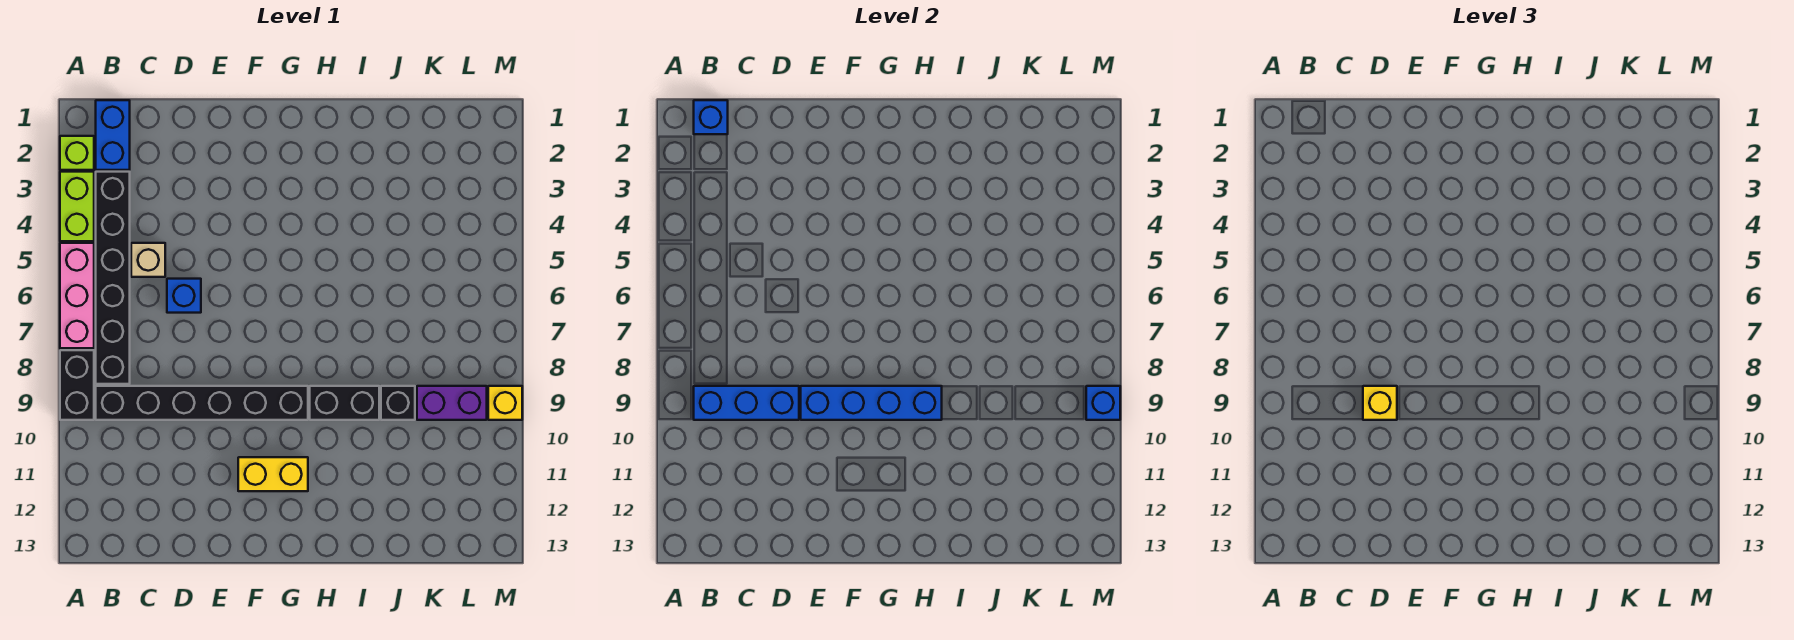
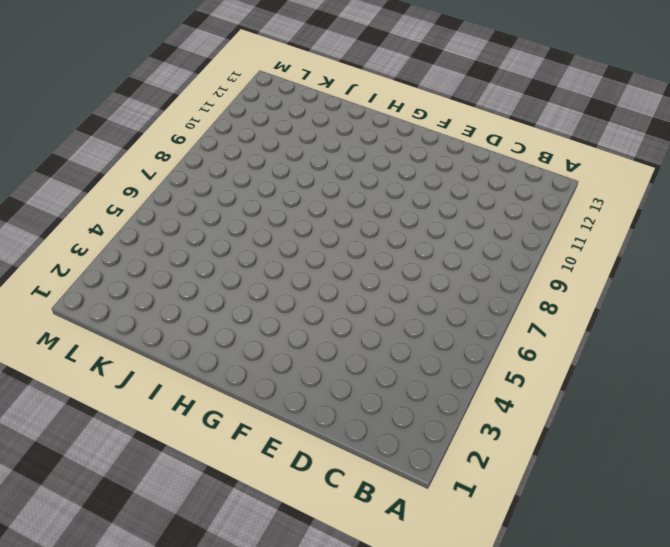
none -> lime brick A2 level 1
none -> lime brick A3:A4 level 1
none -> pink brick A5:A7 level 1

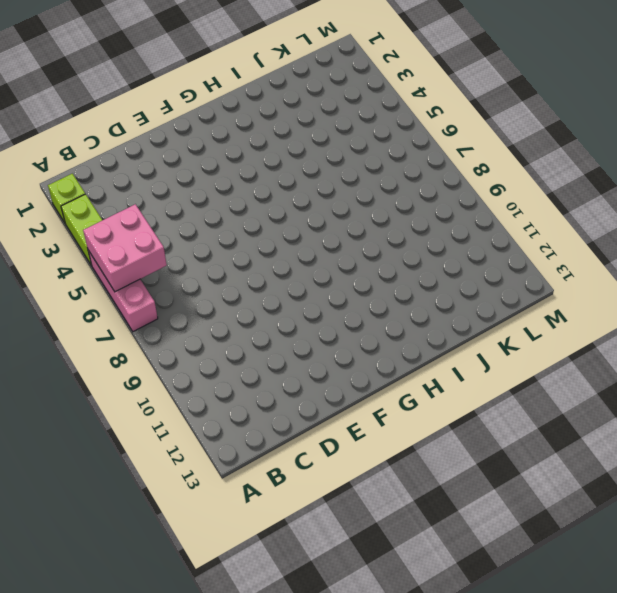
pink brick A5:B6 level 2 -> none
none -> black brick A8:A9 level 1
none -> blue brick B1:B2 level 1
none -> black brick B3:B8 level 1

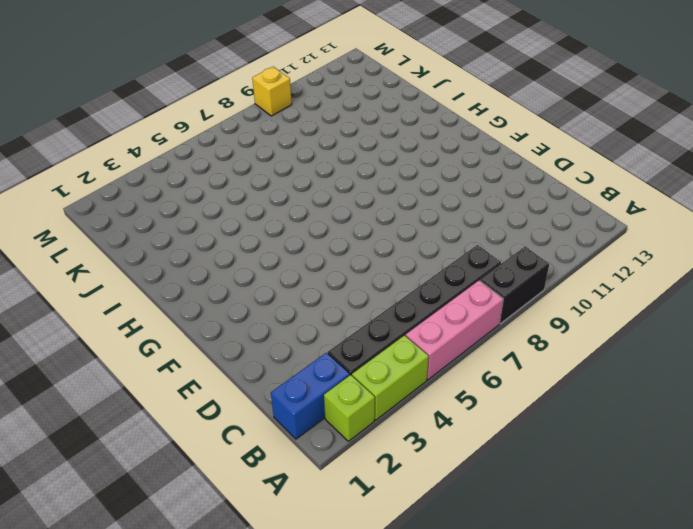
none -> black brick B9:G9 level 1
none -> tan brick C5 level 1
none -> blue brick D6 level 1

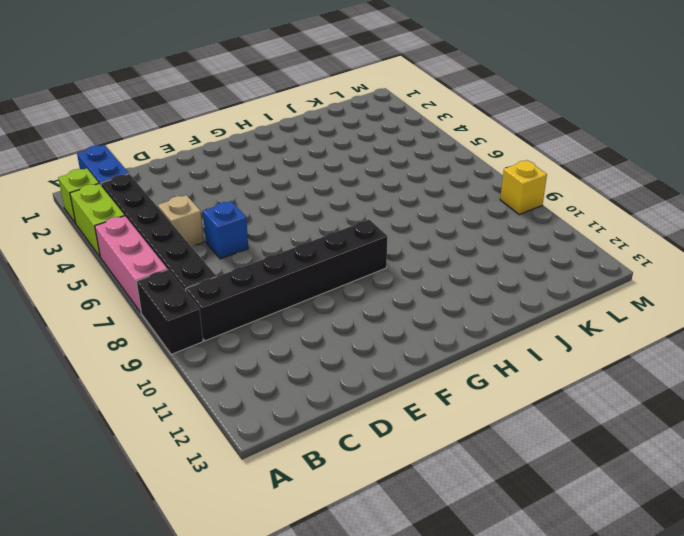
none -> yellow brick F11:G11 level 1
none -> black brick H9:I9 level 1
none -> black brick J9 level 1

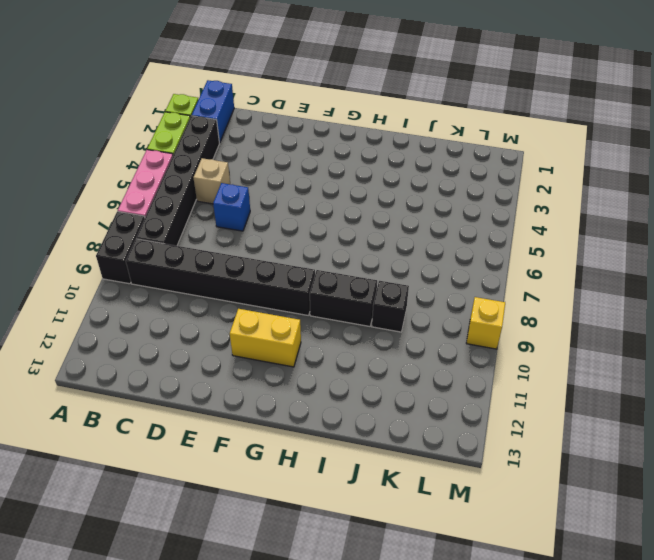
none -> purple brick K9:L9 level 1
none -> blue brick B1 level 2
none -> blue brick B9:D9 level 2

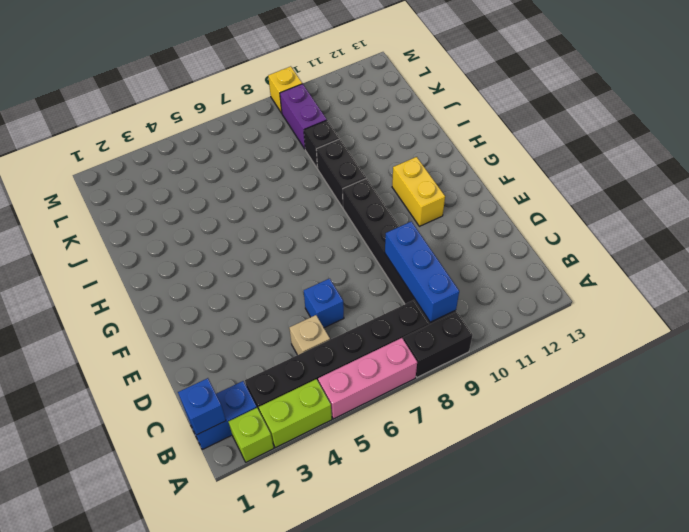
none -> blue brick E9:H9 level 2
none -> blue brick M9 level 2
none -> yellow brick D9 level 3

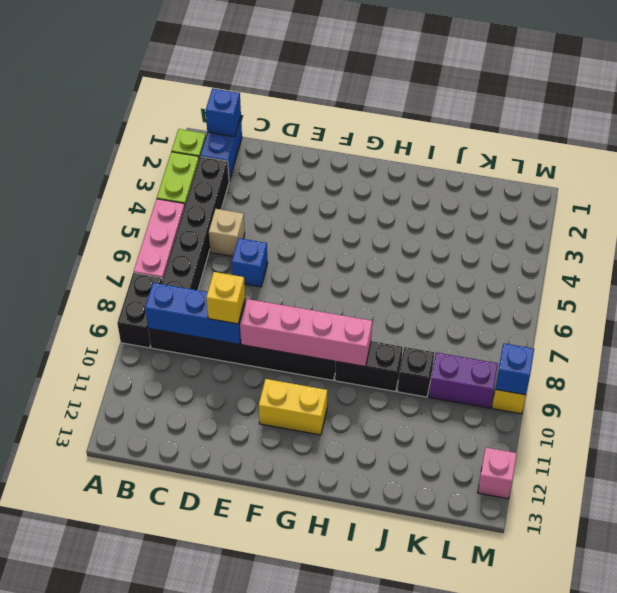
pink brick E9:H9 level 2 -> blue brick E9:H9 level 2
pink brick M12 level 1 -> none

